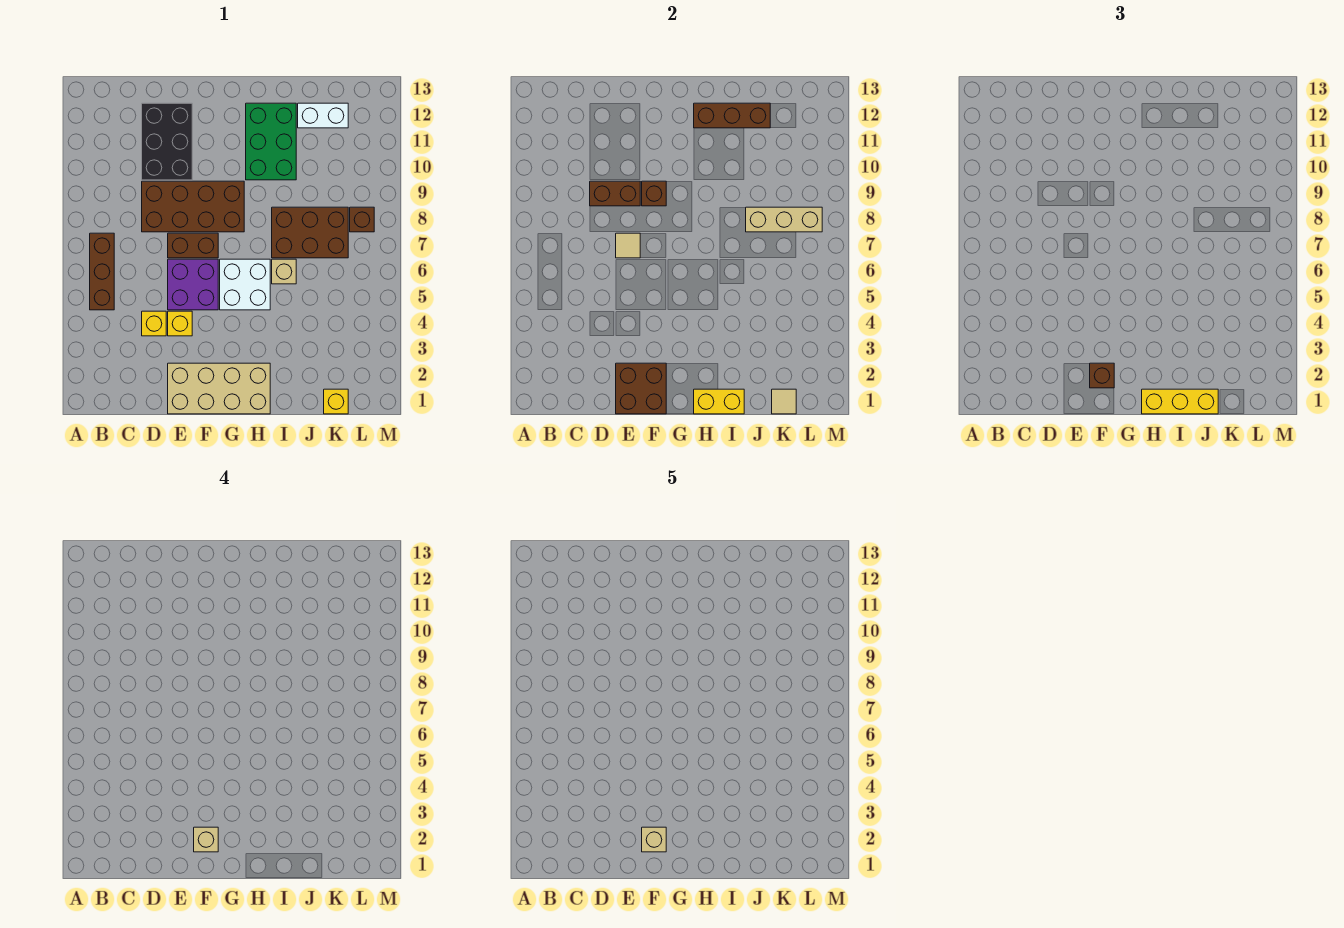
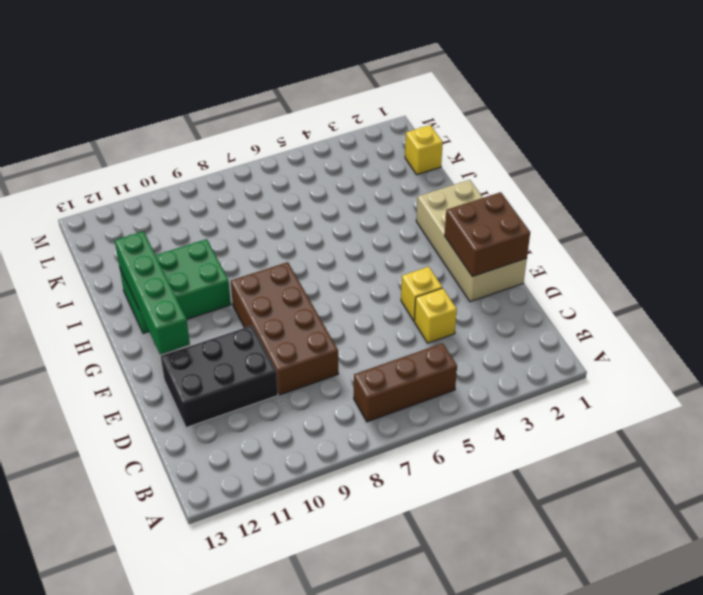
green brick F12:I12 level 2 -> brown brick H12:J12 level 2
none -> purple brick E5:F6 level 1
none -> brown brick E7:F7 level 1
none -> white brick G5:H6 level 1

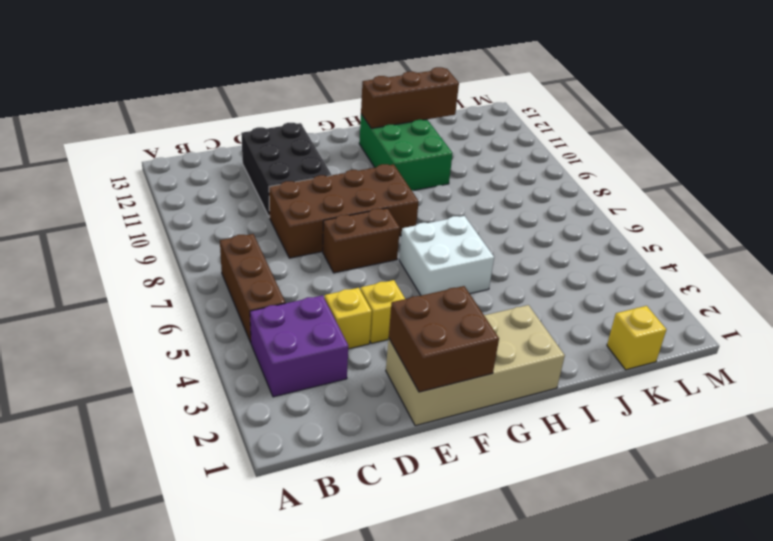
purple brick B3:C4 level 1 -> purple brick E5:F6 level 1
none -> tan brick I6 level 1
none -> brown brick I7:K8 level 1
none -> white brick J12:K12 level 1

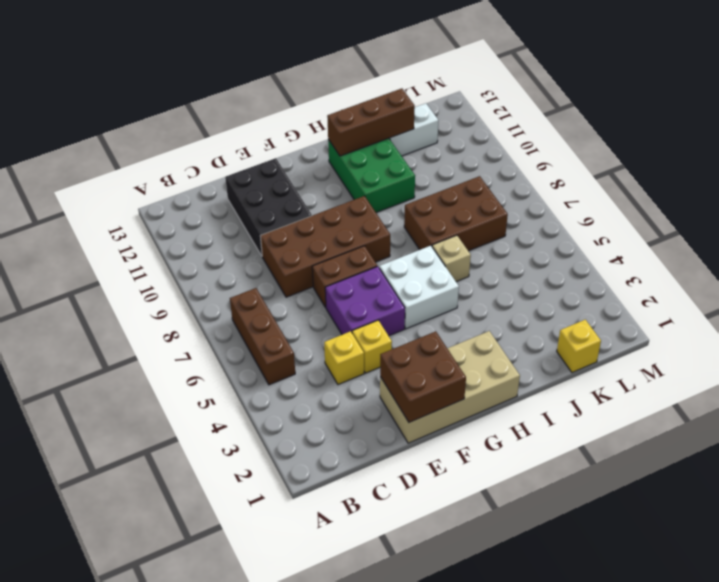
none -> brown brick L8 level 1
none -> brown brick D9:E9 level 2
none -> tan tile E7 level 2

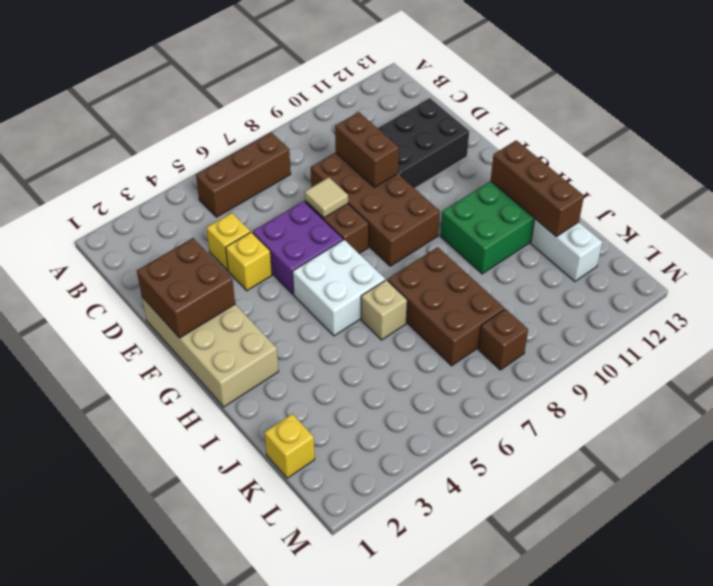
none -> brown brick F9 level 2
none -> yellow brick H1:I1 level 2
none -> tan brick J8:L8 level 2

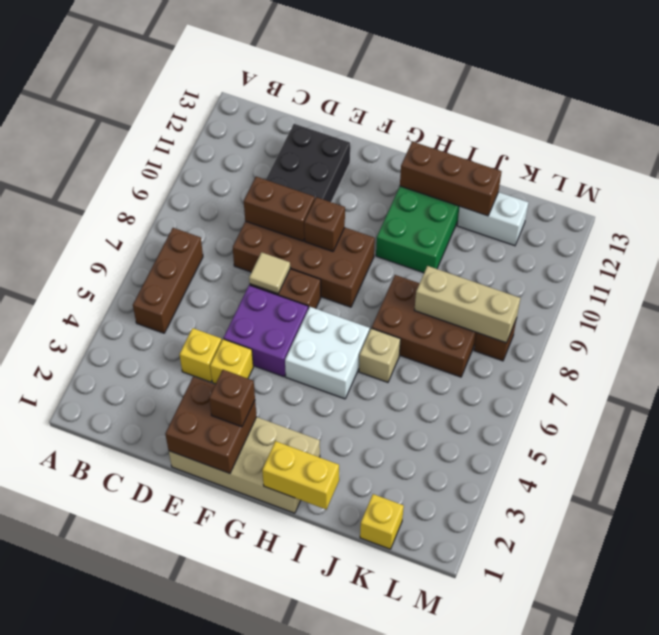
none -> tan tile K1 level 2
none -> yellow brick H1:J1 level 3
none -> tan brick F2 level 4

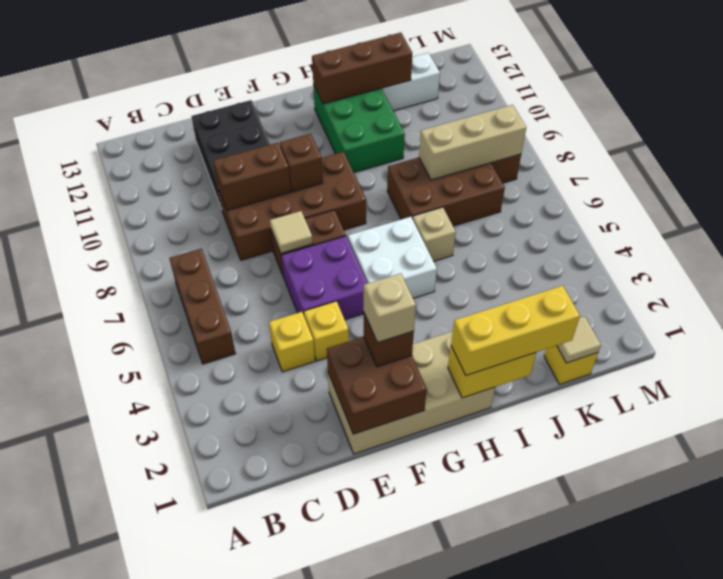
none -> tan brick F2 level 5

